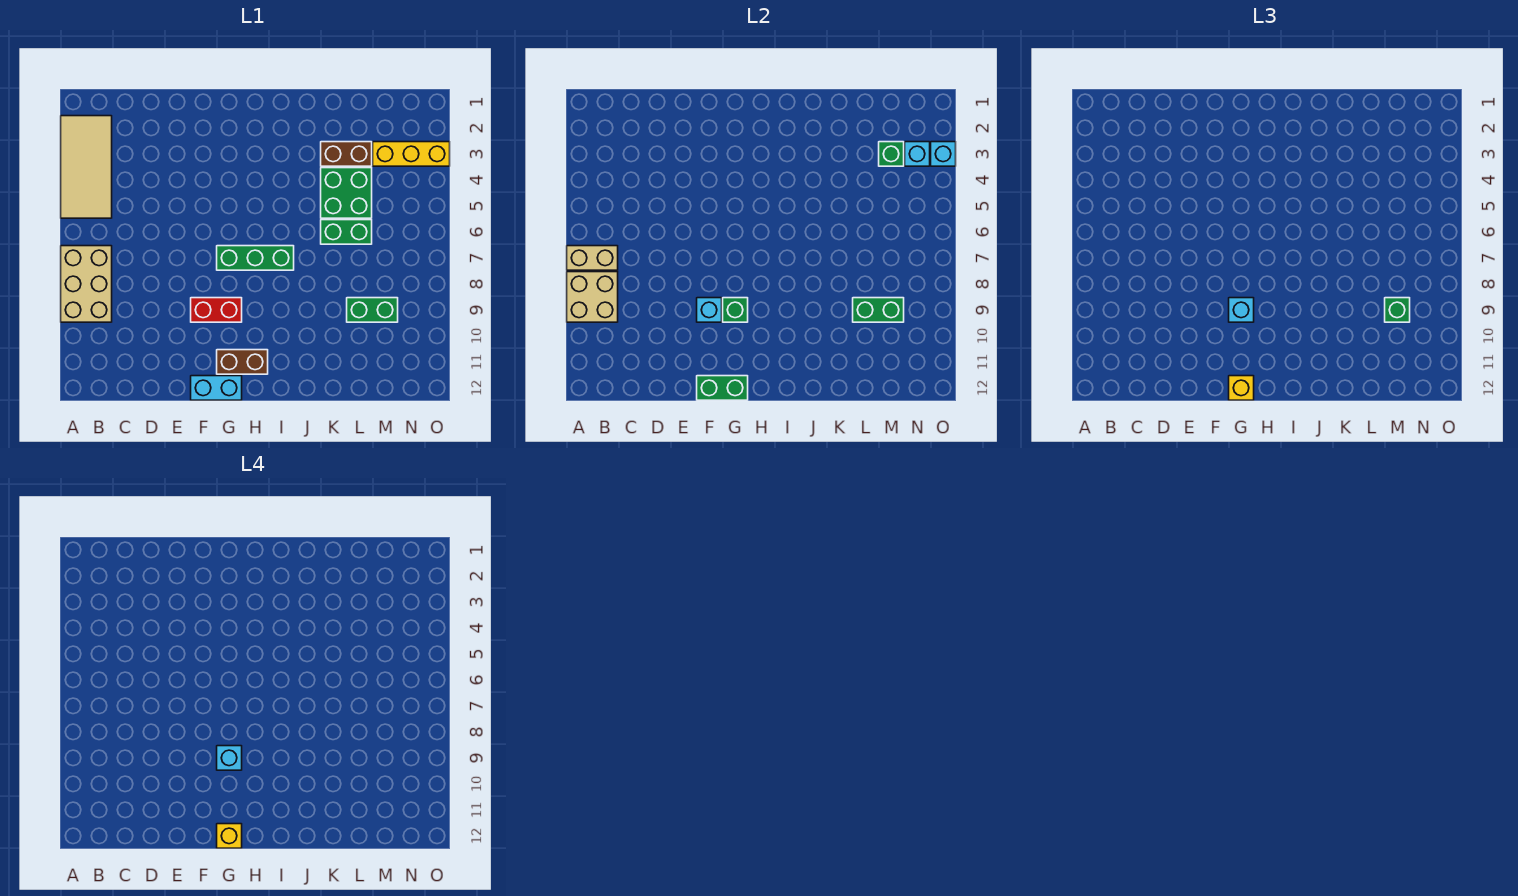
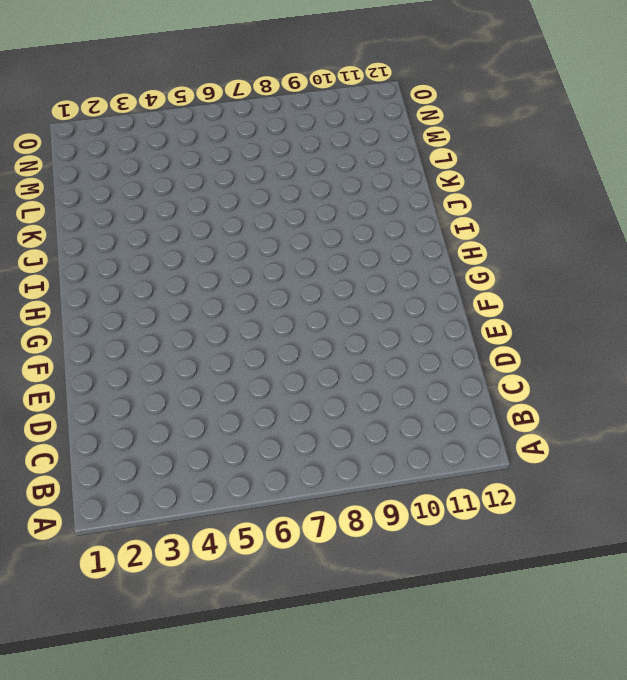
none -> tan tile A2:B5 level 1
none -> tan brick A7:B9 level 1
none -> red brick F9:G9 level 1

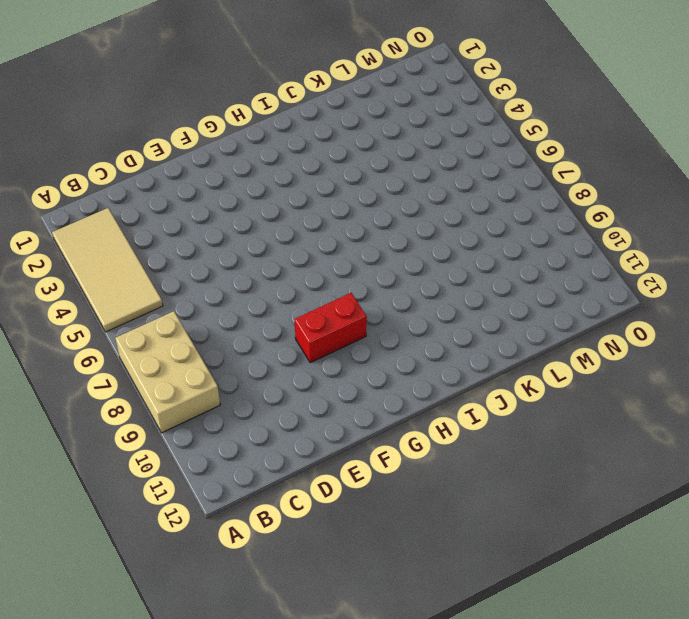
none -> cyan brick F12:G12 level 1
none -> green brick G7:I7 level 1
none -> brown brick G11:H11 level 1

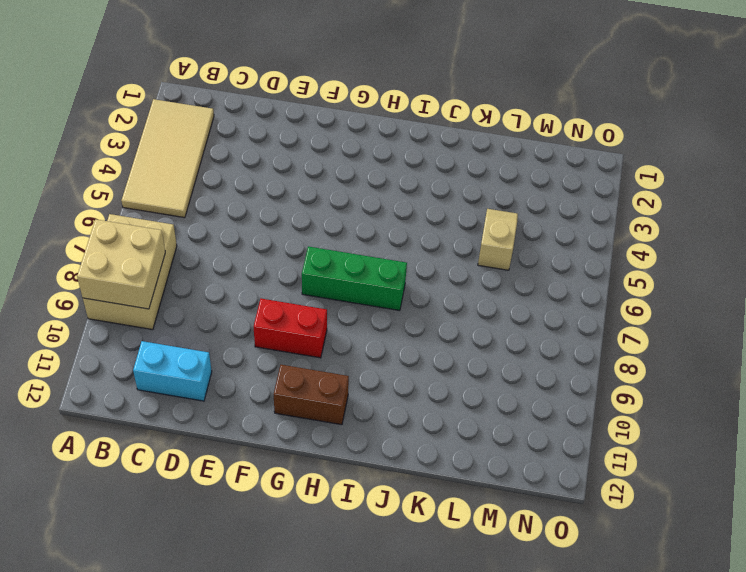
cyan brick C11:D11 level 1 -> cyan brick F12:G12 level 1
tan slope L4:L5 level 1 top 5 -> green brick K4:L5 level 1
none -> brown brick K3:L3 level 1
none -> green brick K6:L6 level 1
none -> green brick L9:M9 level 1

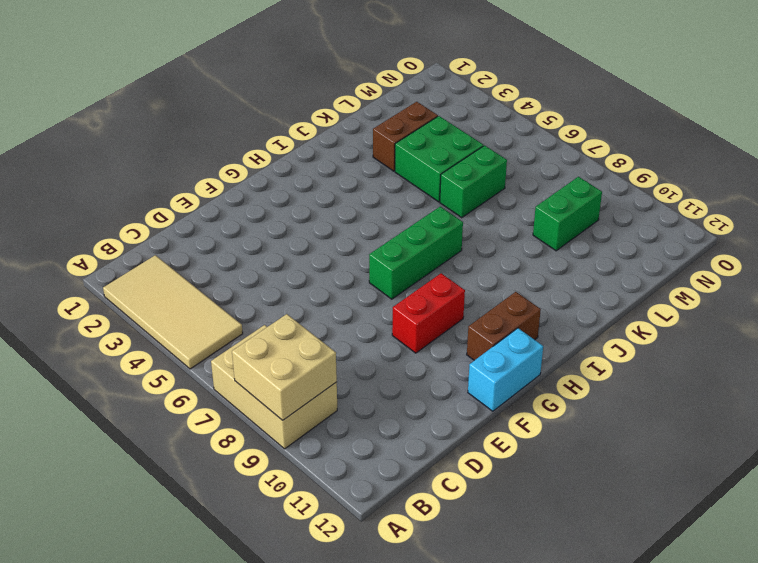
none -> yellow brick M3:O3 level 1
none -> tan brick A7:B7 level 2
none -> cyan brick F9 level 2

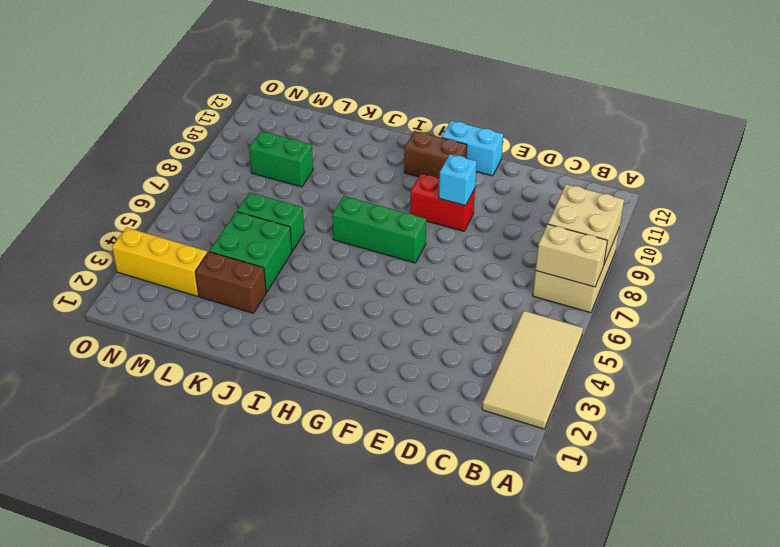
none -> green brick F12:G12 level 2
none -> green brick G9 level 2
none -> green brick L9:M9 level 2

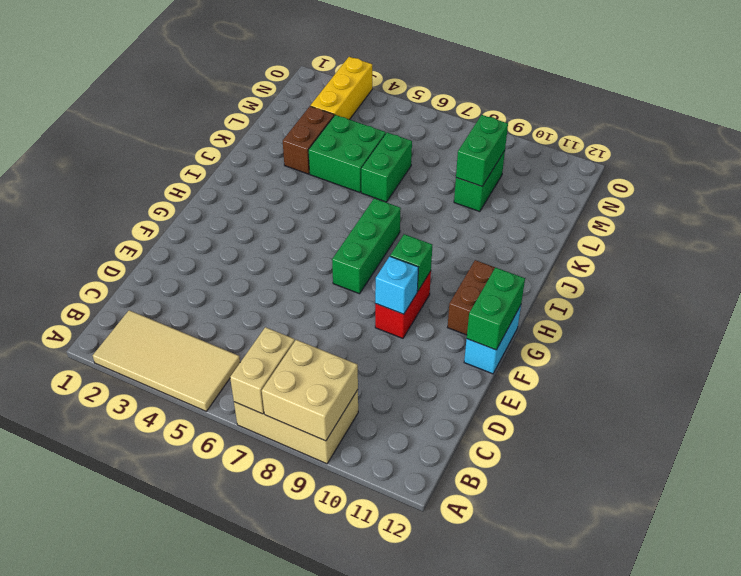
none -> green brick M3 level 2
none -> cyan brick N3 level 2
none -> cyan brick O3 level 2

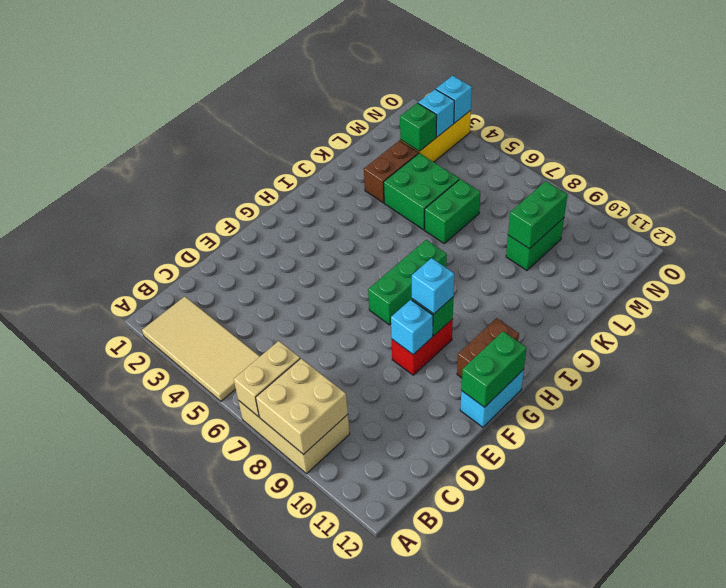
none -> yellow brick G12 level 3
none -> green brick M9 level 3
none -> cyan brick G9 level 4

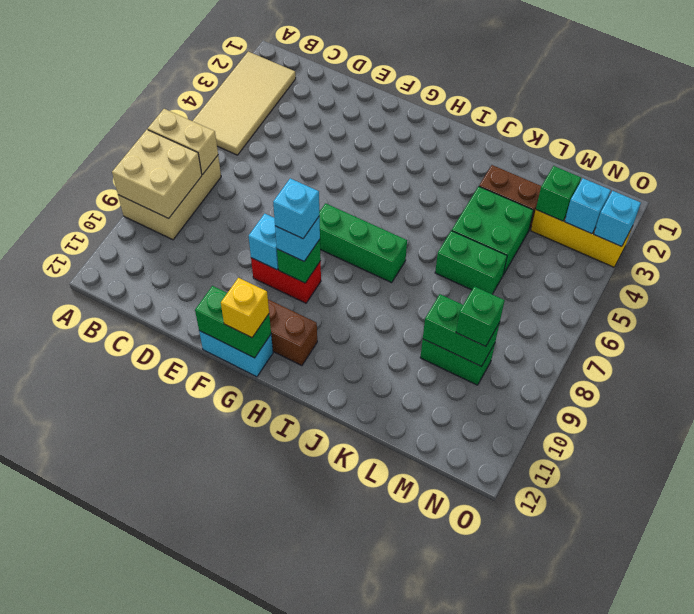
none -> yellow brick G12 level 4

